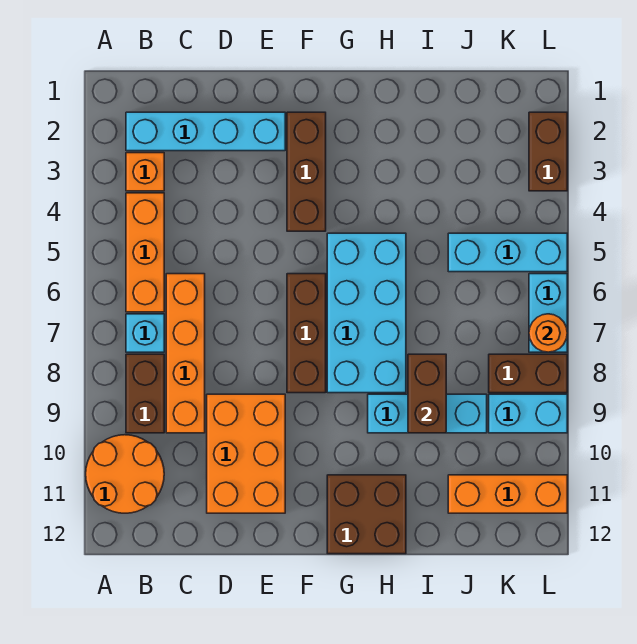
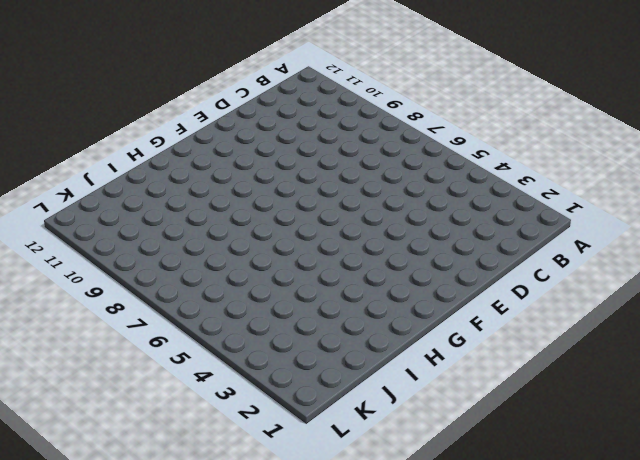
none -> orange round brick A10:B11 level 1
none -> cyan brick B2:E2 level 1
none -> orange brick B3 level 1

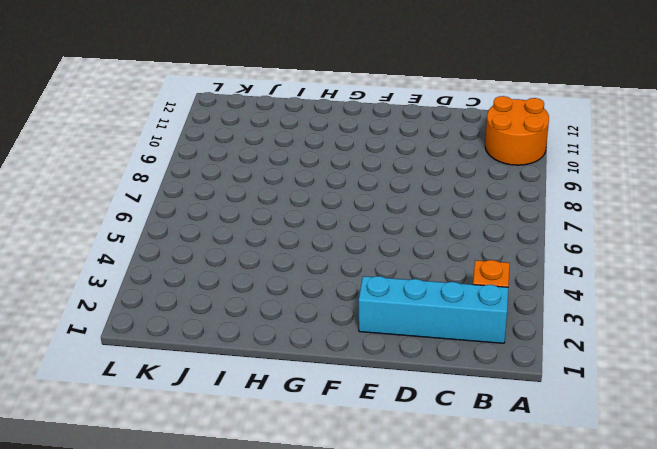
none -> orange brick B4:B6 level 1
none -> cyan brick B7 level 1
none -> brown brick B8:B9 level 1

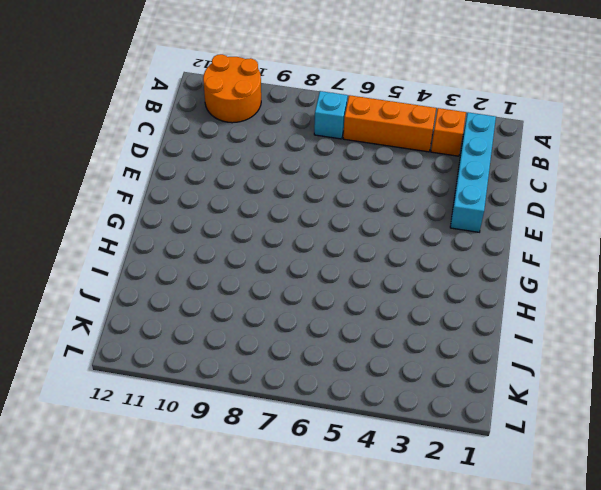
none -> brown brick B8:B9 level 1
none -> orange brick C6:C9 level 1
none -> orange brick D9:E11 level 1

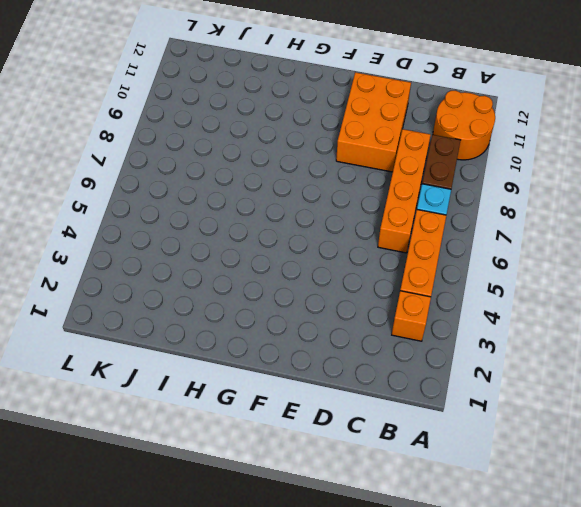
none -> cyan brick B2:E2 level 1
none -> brown brick F2:F4 level 1
none -> brown brick F6:F8 level 1

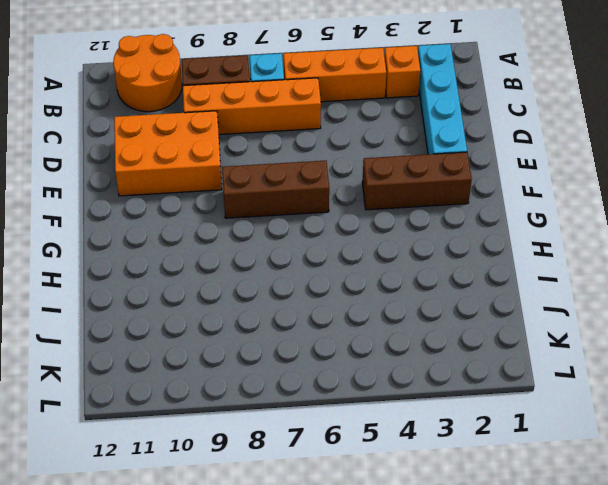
none -> cyan brick G5:H8 level 1
none -> brown brick G11:H12 level 1
none -> cyan brick H9:J9 level 1

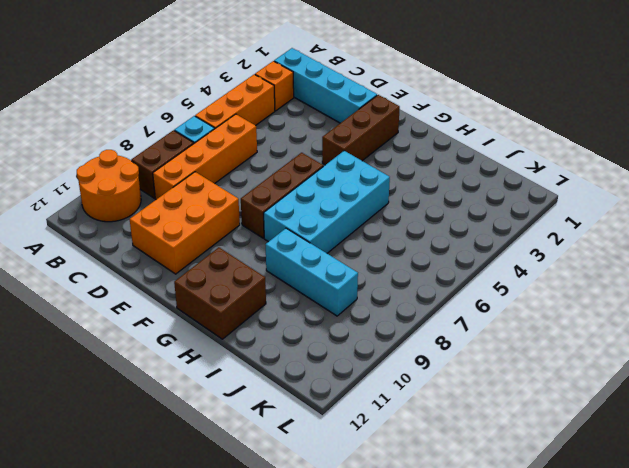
none -> cyan brick J5:L5 level 1
none -> orange brick J11:L11 level 1
none -> brown brick K8:L8 level 1

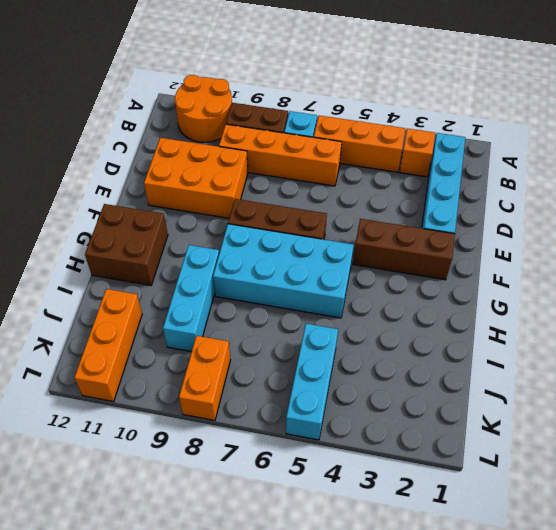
orange brick K8:L8 level 1 -> brown brick K8:L8 level 1
none -> cyan brick K9:L9 level 1
none -> brown brick L2:L3 level 1
none -> cyan brick L6:L7 level 1

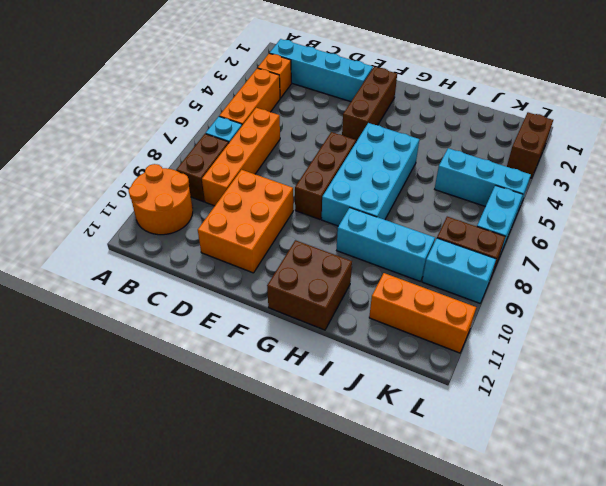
none -> brown brick I8:I9 level 2
none -> orange round brick L7 level 2

